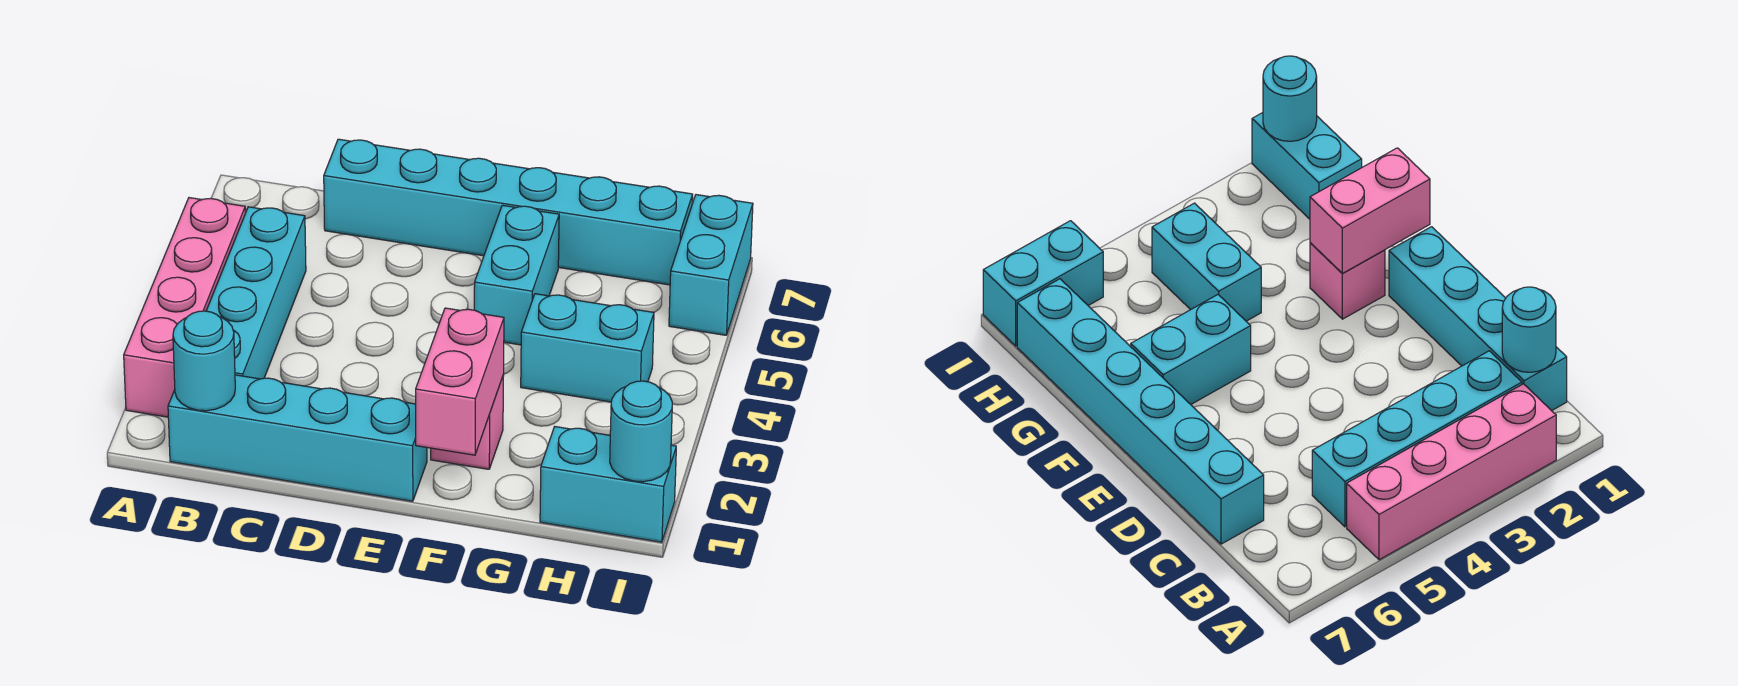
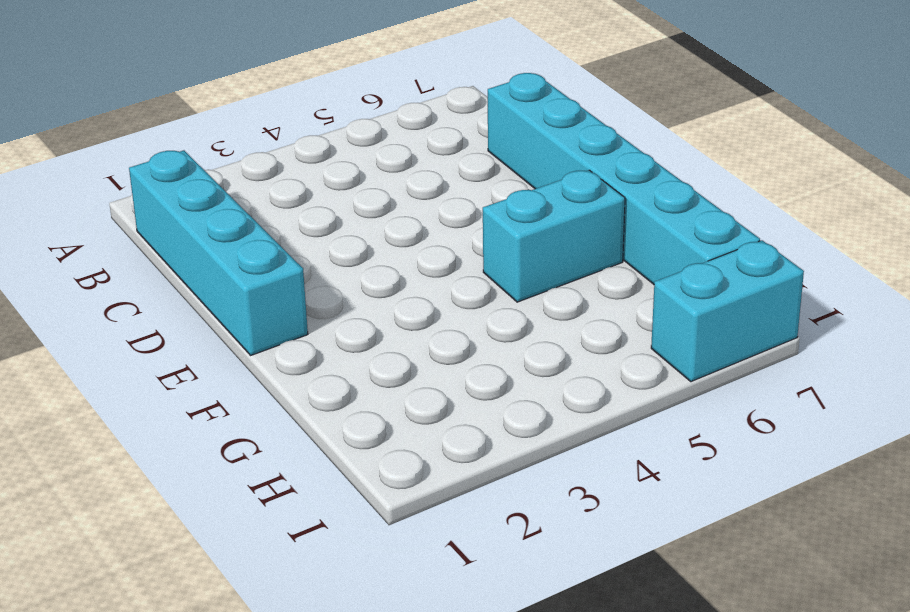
none -> pink brick A2:A5 level 1
none -> cyan brick B2:B5 level 1
none -> pink brick F2 level 1

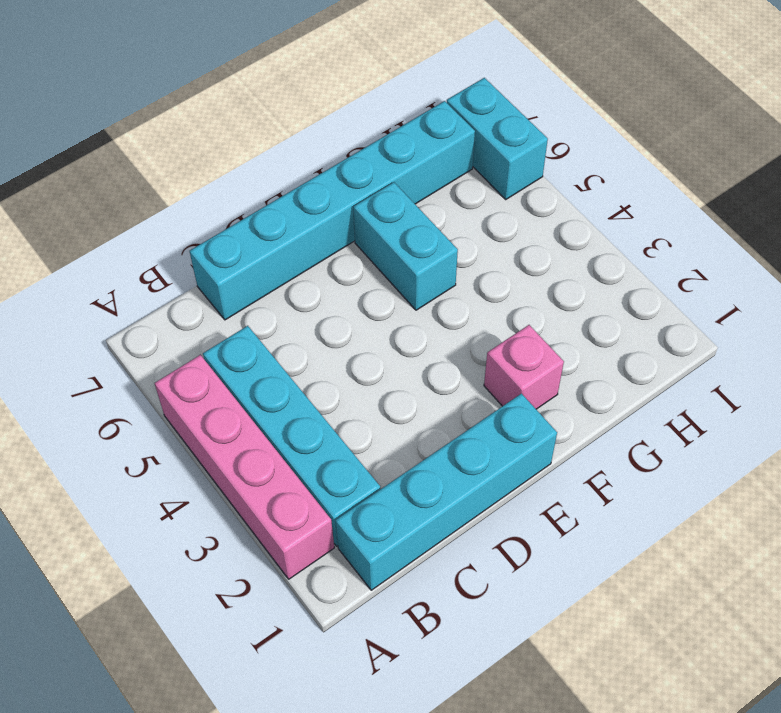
none -> cyan brick G4:H4 level 1
none -> cyan brick H1:I1 level 1
none -> cyan round brick B1 level 2

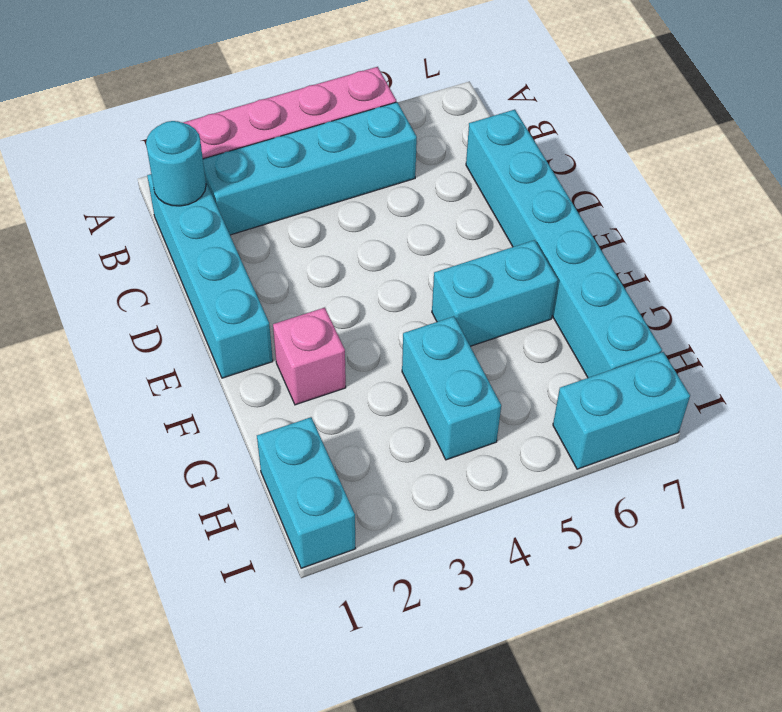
none -> pink brick F1:F2 level 2
none -> cyan round brick I1 level 2

